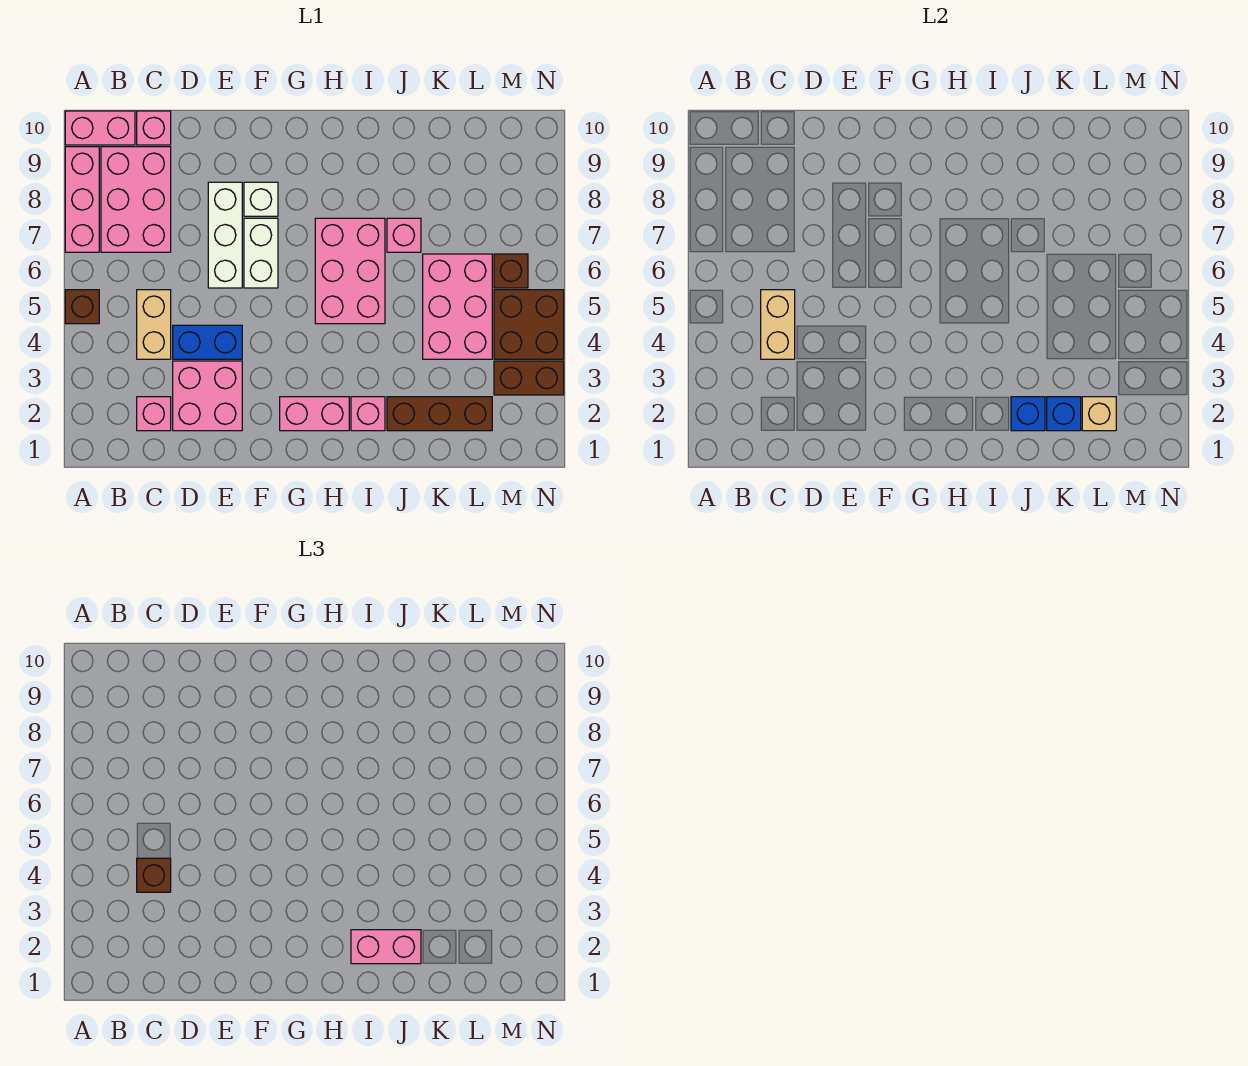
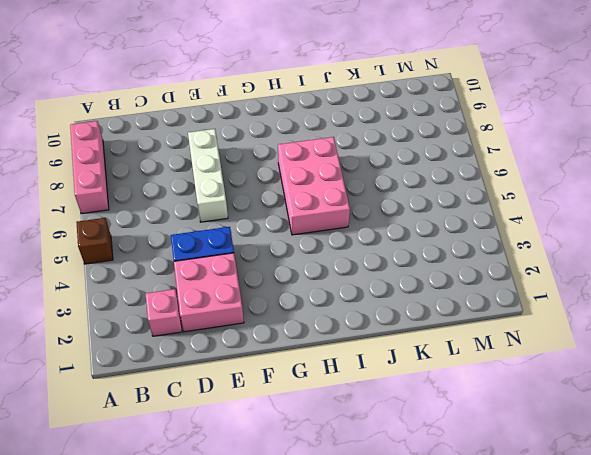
none -> pink brick A10:B10 level 1
none -> pink brick B7:C9 level 1
none -> tan brick C4:C5 level 1

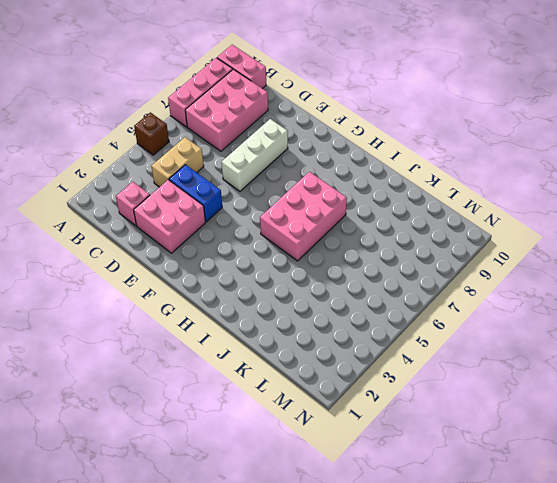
none -> pink brick C10 level 1
none -> white brick F6:F7 level 1
none -> white brick F8 level 1

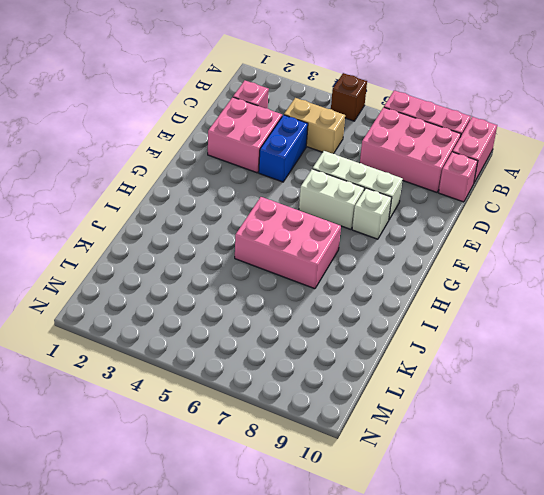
none -> pink brick G2:H2 level 1
none -> pink brick I2 level 1
none -> brown brick J2:L2 level 1

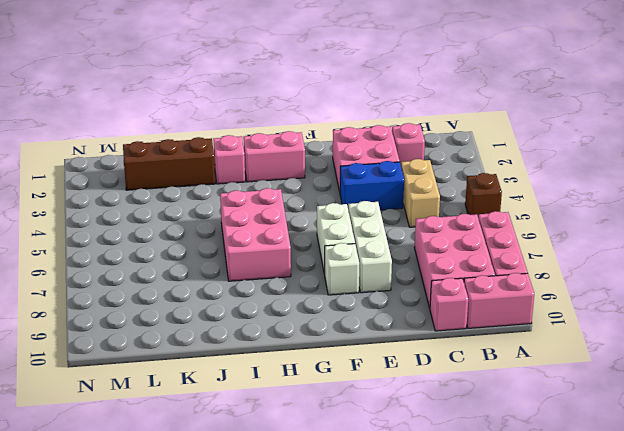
none -> pink brick J7 level 1
none -> pink brick K4:L6 level 1
none -> brown brick M3:N3 level 1

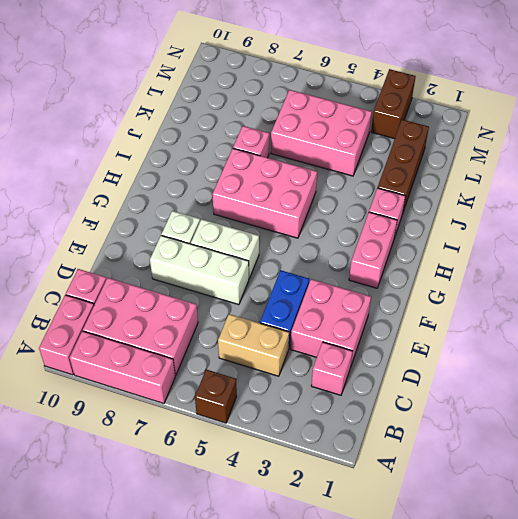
none -> brown brick M4:N5 level 1
none -> brown brick M6 level 1
none -> tan brick C4:C5 level 2

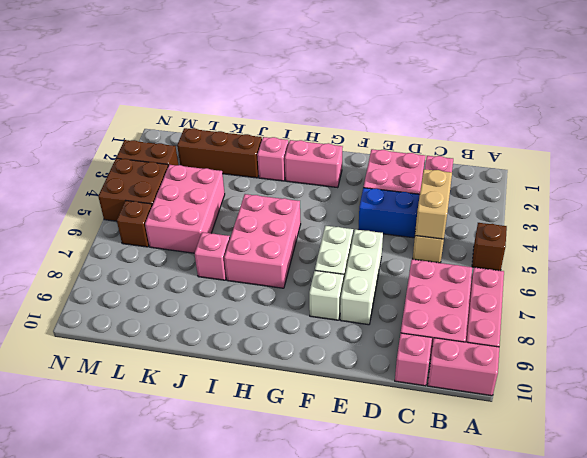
none -> blue brick J2 level 2
none -> blue brick K2 level 2
none -> tan brick L2 level 2

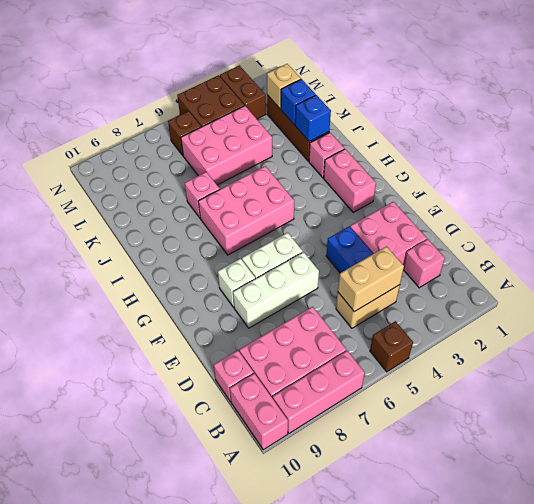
none -> brown brick C4 level 3
none -> pink brick I2:J2 level 3

